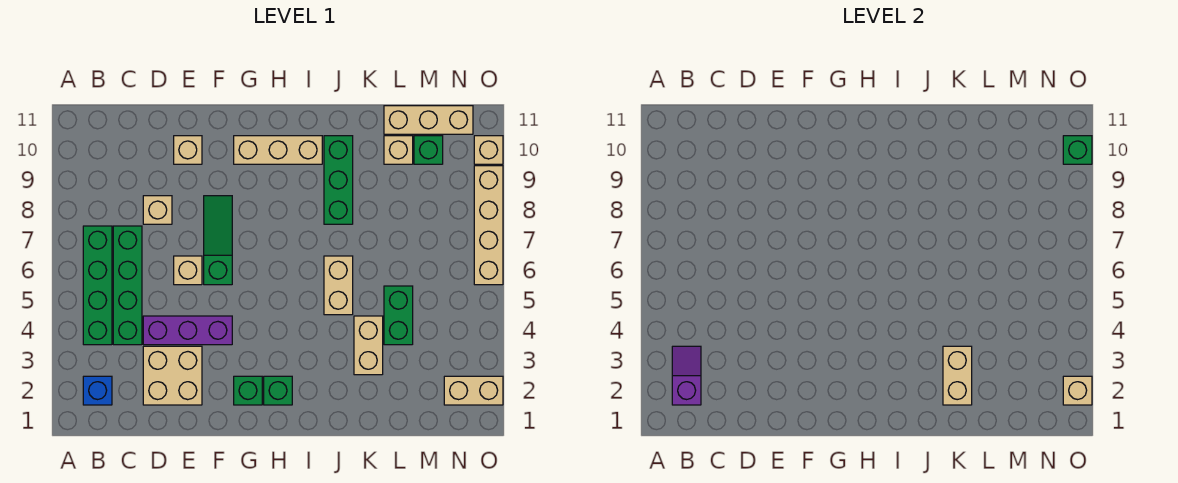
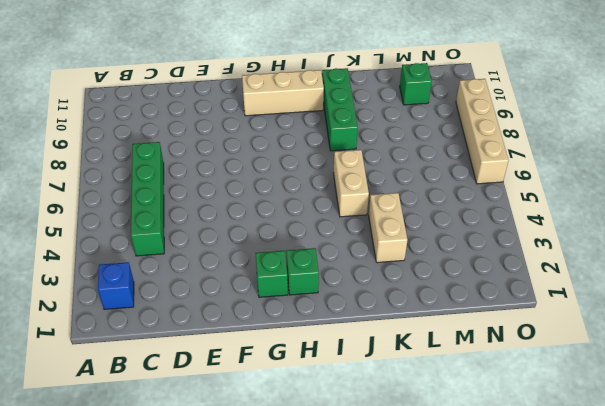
none -> green brick B4:B7 level 1
none -> tan brick D2:E3 level 1
none -> purple brick D4:F4 level 1

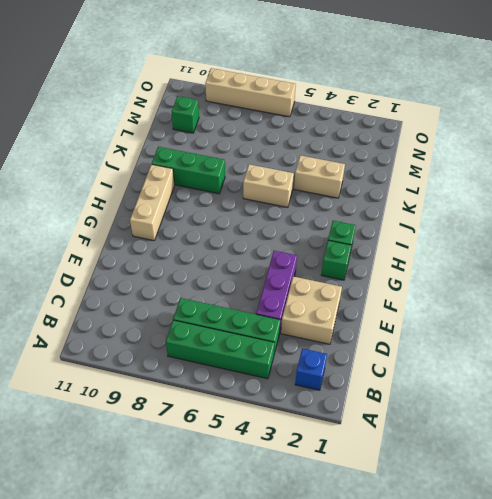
none -> tan brick D8 level 1
none -> tan brick E6 level 1
none -> tan brick E10 level 1

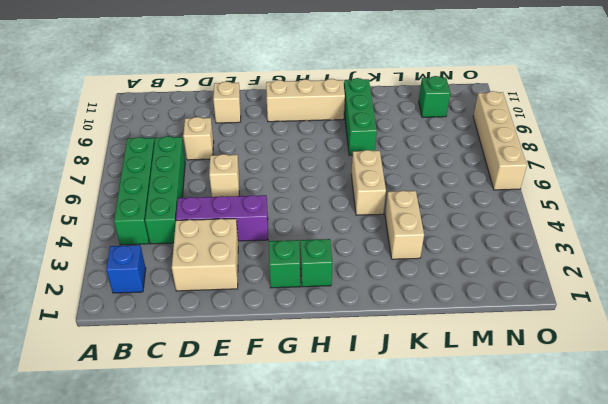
none -> green slope F6:F8 level 1 top 6
none -> green brick L4:L5 level 1
none -> tan brick L10 level 1

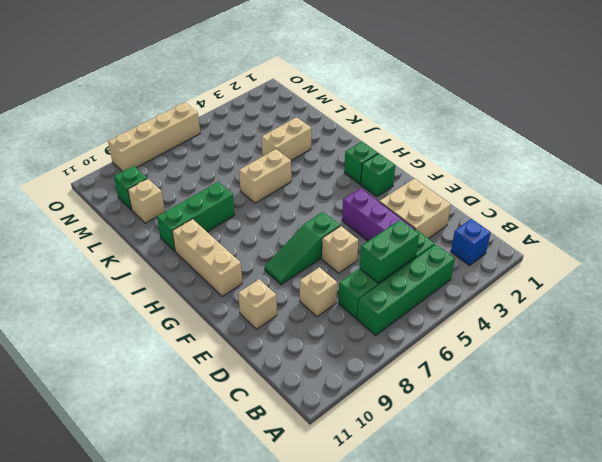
green brick C5:C6 level 2 -> green brick L4:L5 level 1
none -> tan brick L11:N11 level 1
none -> tan brick N2:O2 level 1
none -> tan brick O10 level 1

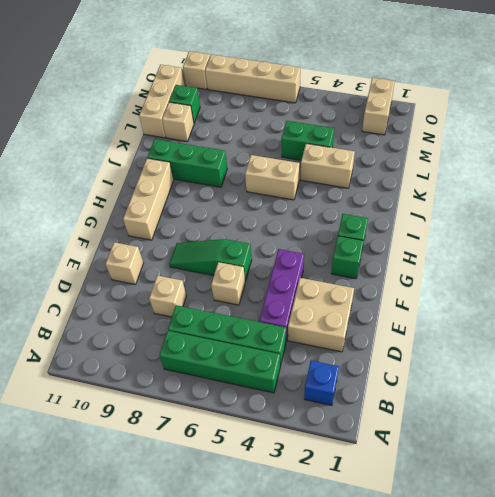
none -> purple slope B2:B3 level 2 top 2
none -> tan brick K2:K3 level 2
none -> tan brick O2 level 2

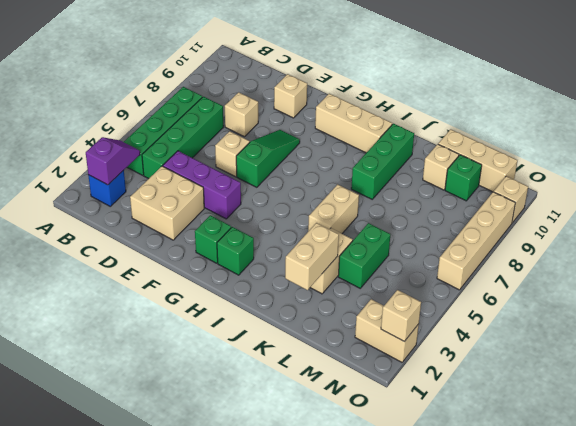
none -> green brick O10 level 2

